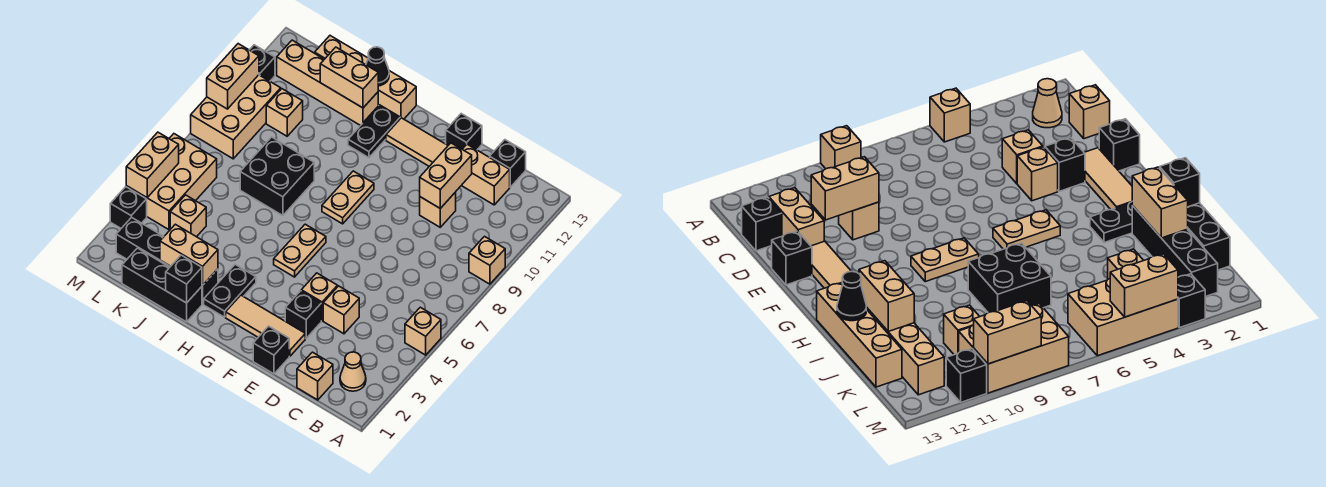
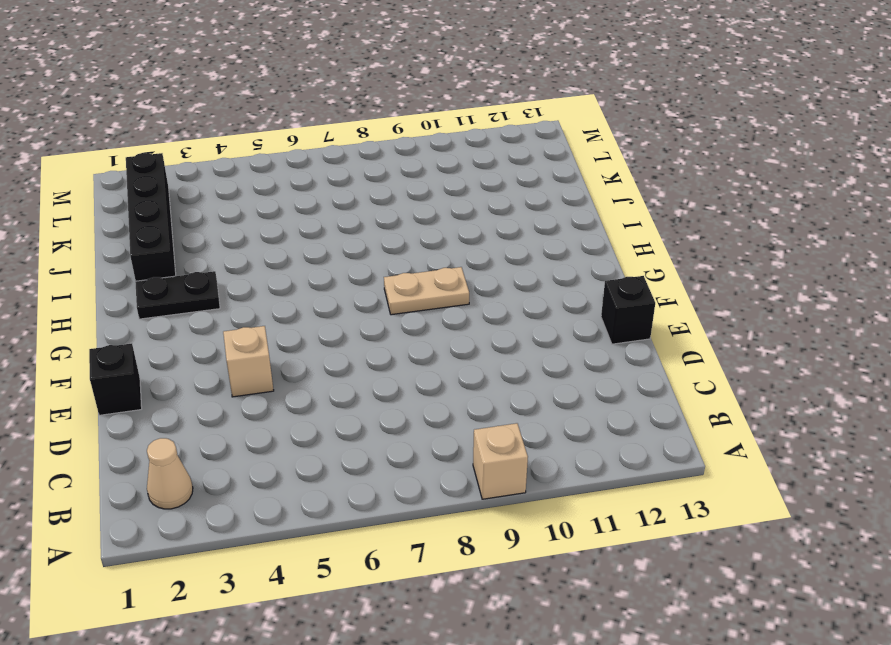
none -> tan brick A5 level 1
none -> tan brick C1 level 1
none -> tan brick C12:D12 level 1
none -> black brick C13 level 1

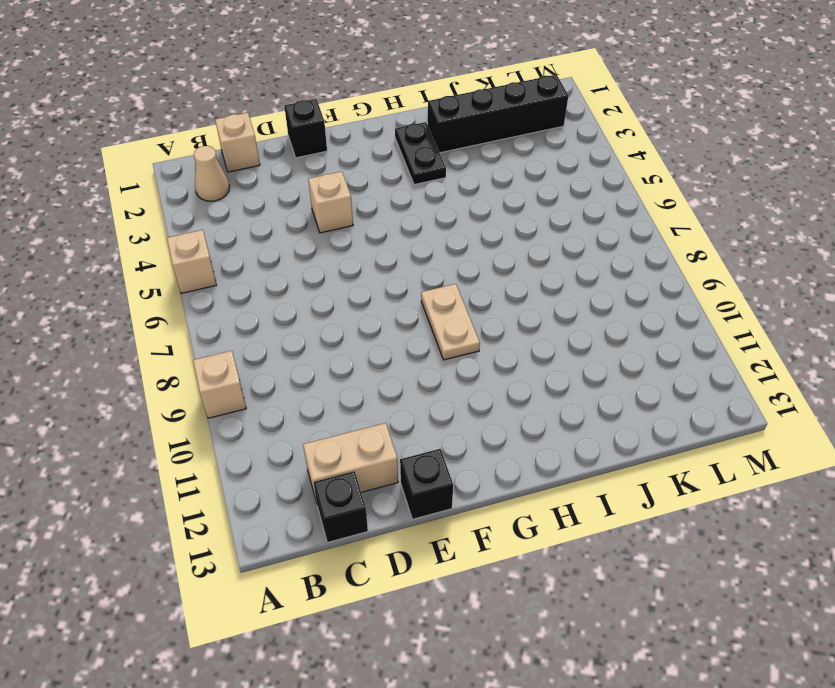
none -> tan brick D4 level 1
none -> tan brick D10 level 1
none -> tan tile E2:G2 level 1
none -> black brick E3 level 1

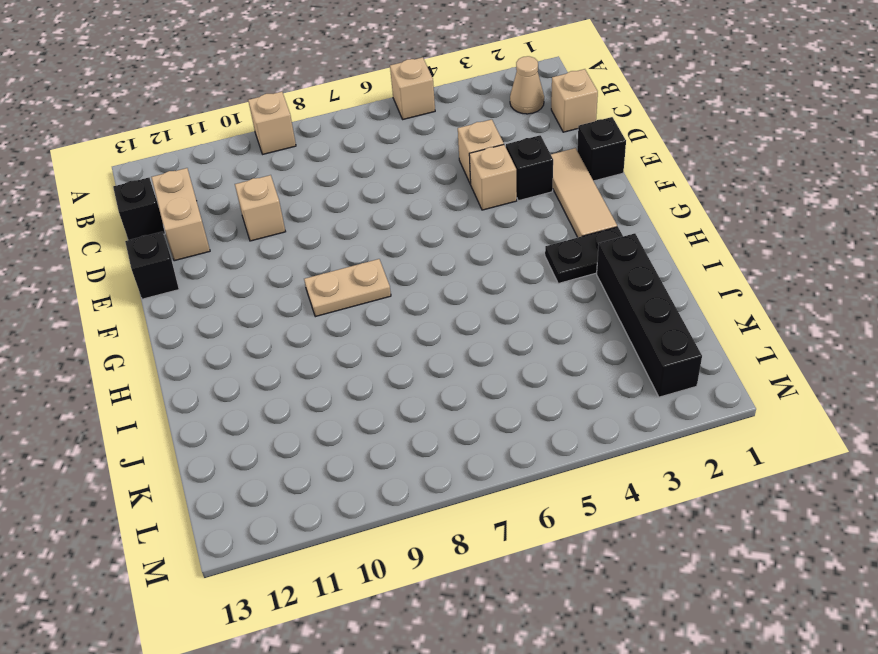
none -> tan tile E12:G12 level 1
none -> tan plate G5:G6 level 1
none -> black plate H11:H12 level 1
none -> tan brick H13:K13 level 1

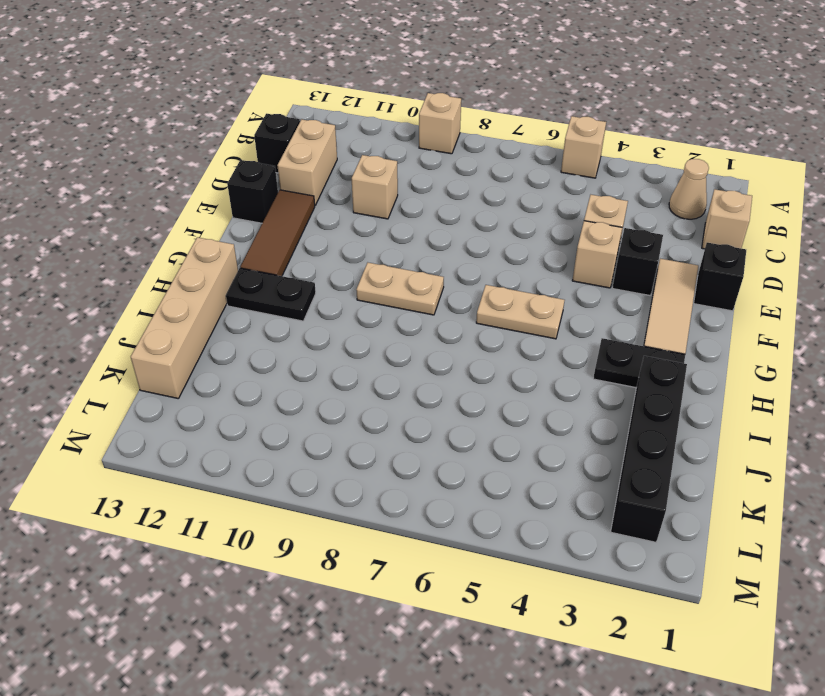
brown tile E12:G12 level 1 -> tan tile E12:G12 level 1
none -> black brick I1:K1 level 1
none -> black brick I7:J8 level 1
none -> tan brick I12:L12 level 1
none -> tan brick K4 level 1

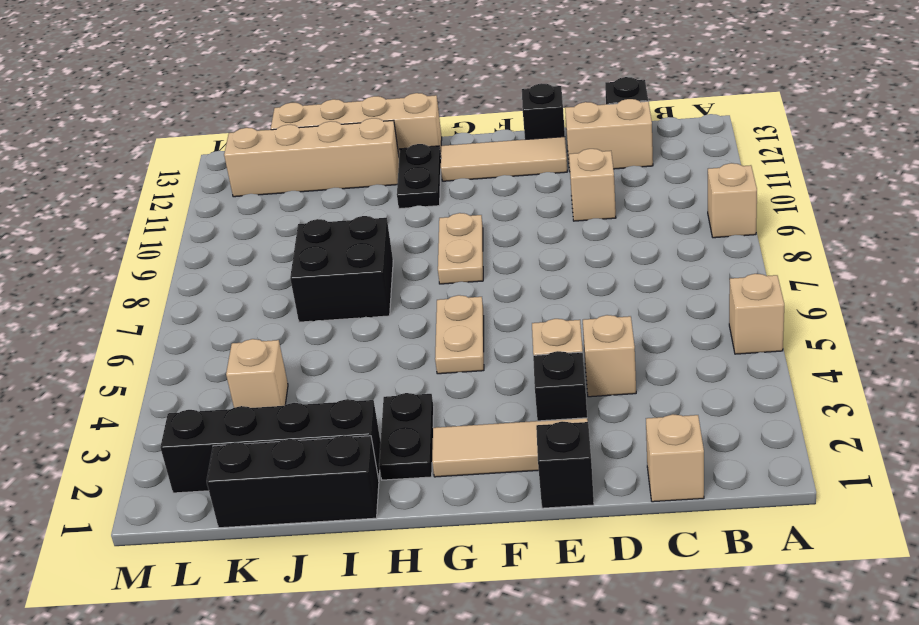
none -> tan cone B2 level 1
none -> tan brick K10 level 1
none -> tan brick L4:M6 level 1
none -> tan brick L8:M10 level 1

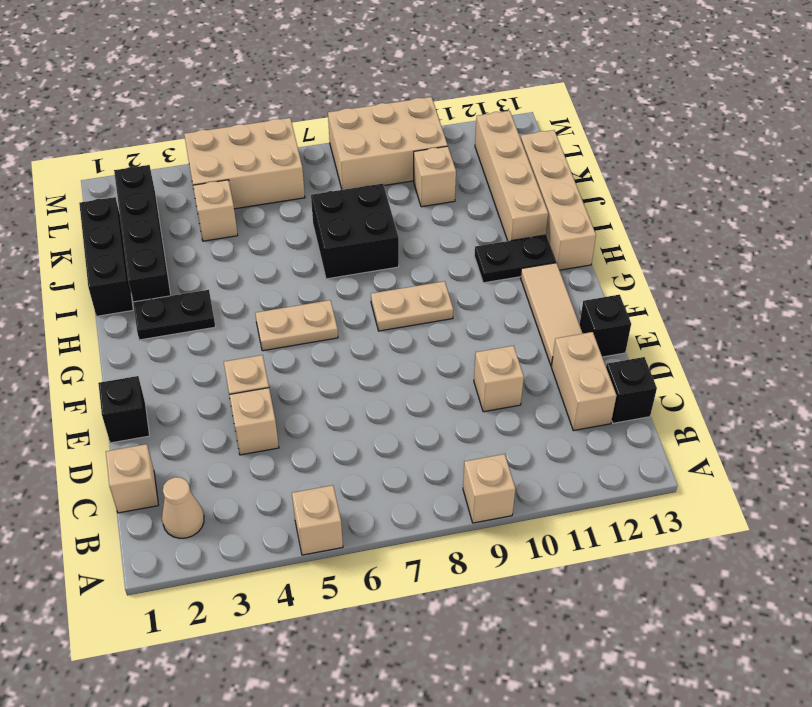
none -> tan tile E2:G2 level 1
none -> black brick E3 level 1
none -> black brick M3 level 1
none -> black brick M11 level 1

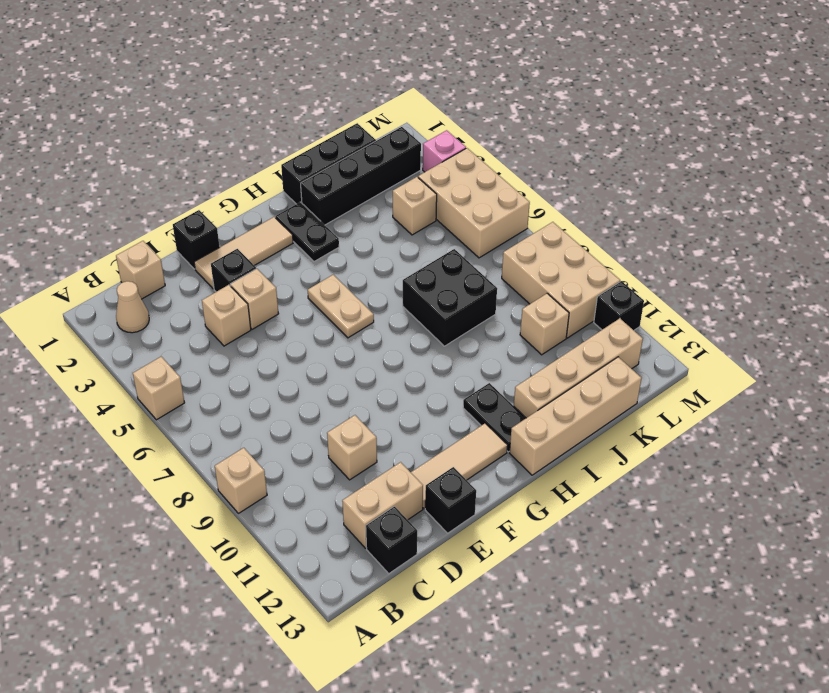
pink brick M3 level 1 -> black brick M3 level 1
none -> tan plate G8:G9 level 1
none -> tan brick D10:D11 level 2
none -> black brick I1 level 2
none -> tan brick I2:J2 level 2

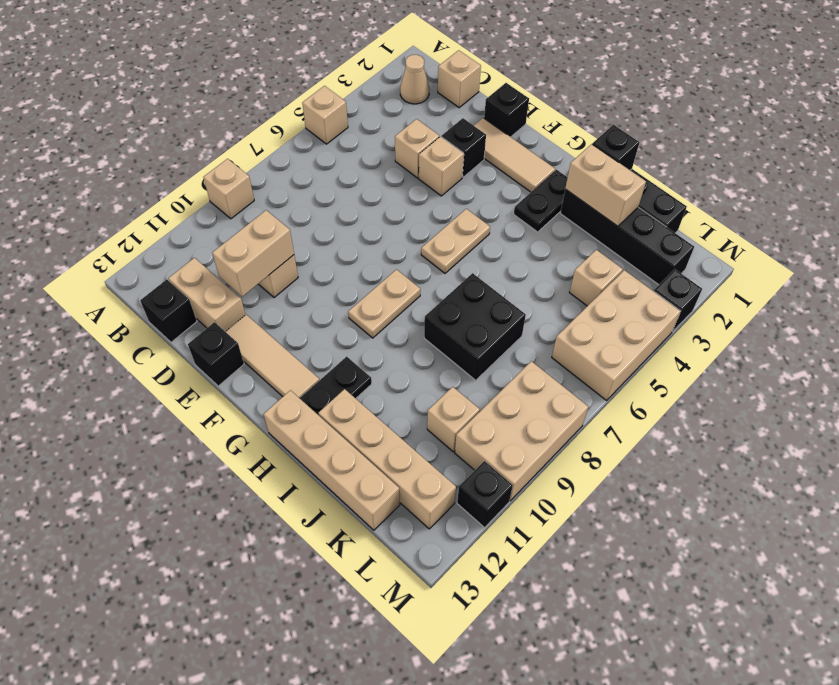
none -> tan brick I12:J12 level 2
none -> black cone I13 level 2
none -> tan brick M4:M5 level 2
none -> tan brick M9:M10 level 2

